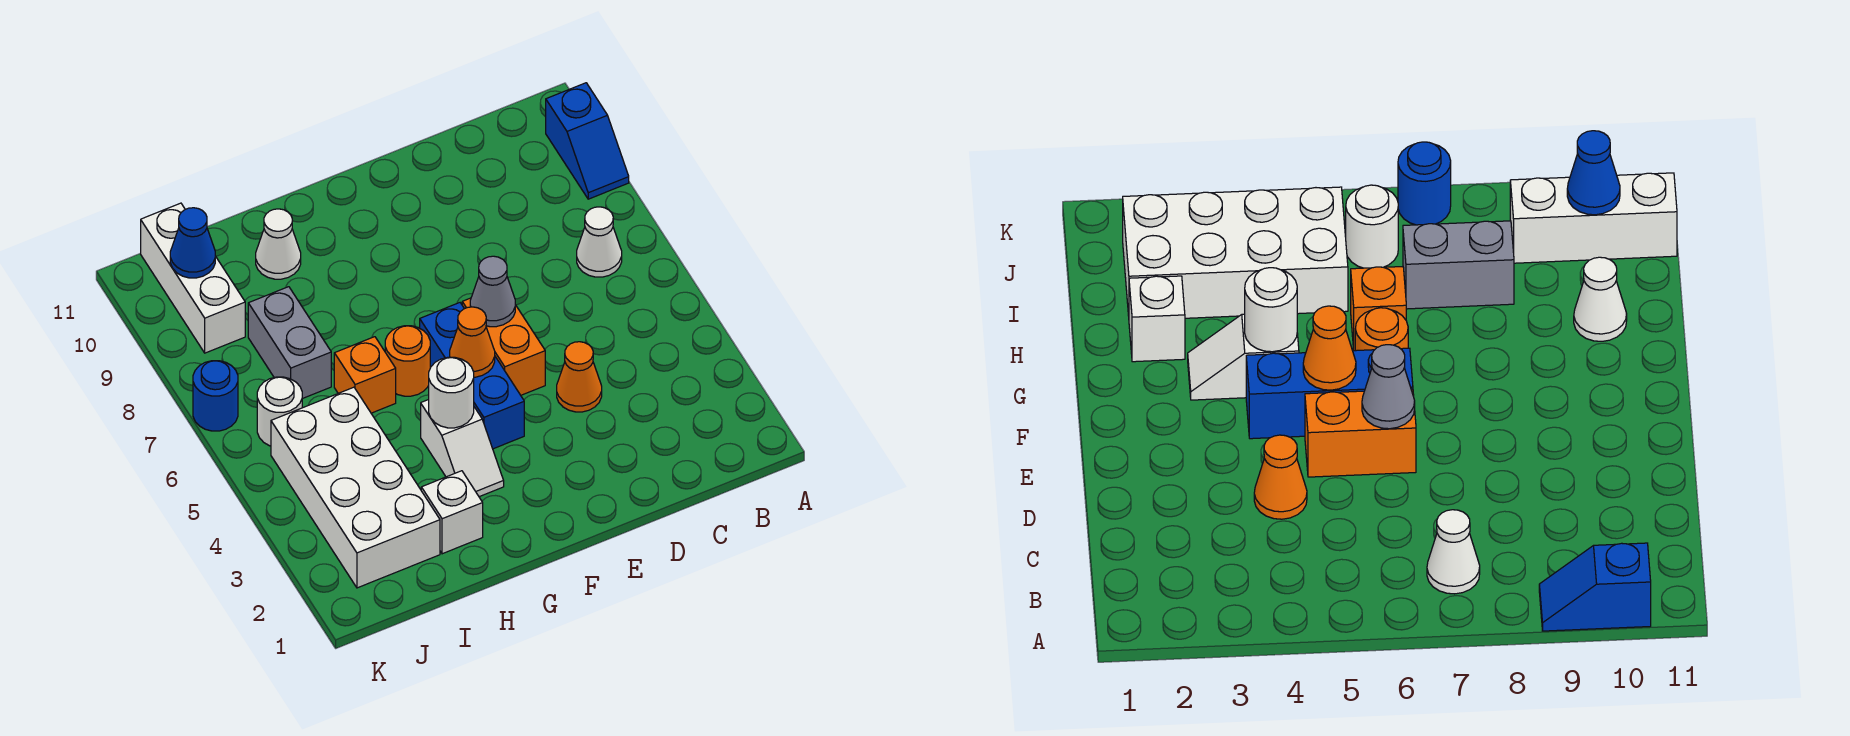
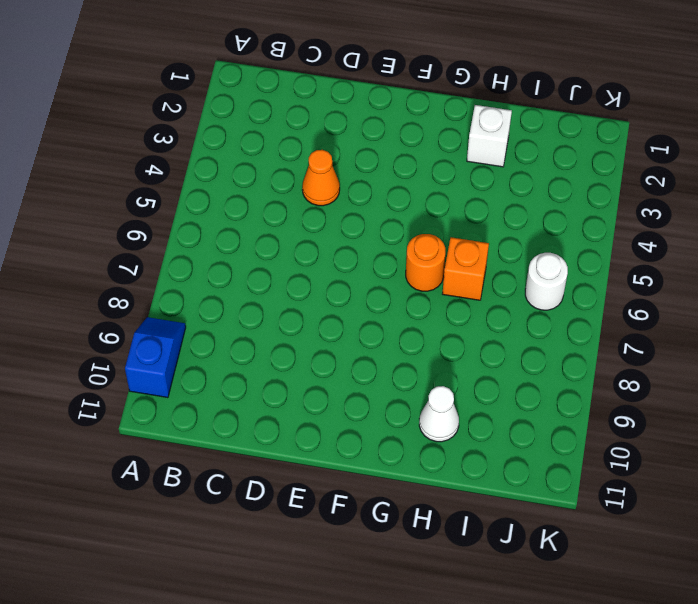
none -> white cone B7 level 1
none -> orange brick E5:E6 level 1
none -> blue brick F4:F6 level 1

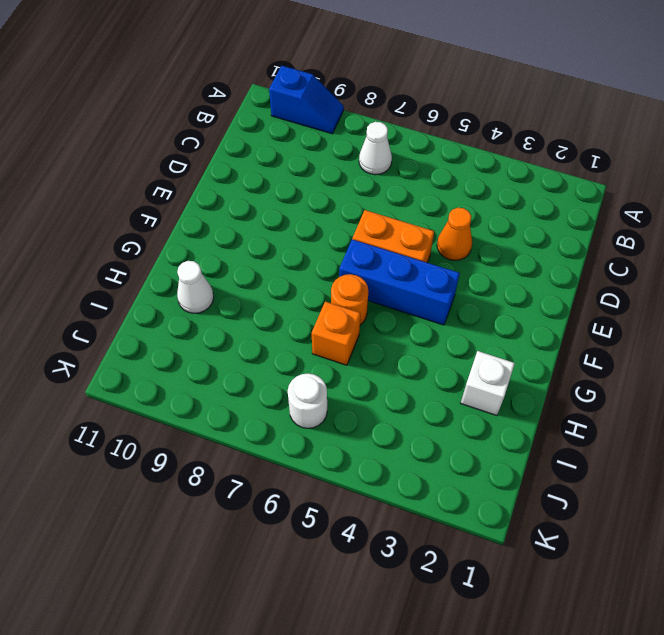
none -> white slope G3:G4 level 1 top 4
none -> white brick I2:J5 level 1
none -> grey brick I7:I8 level 1

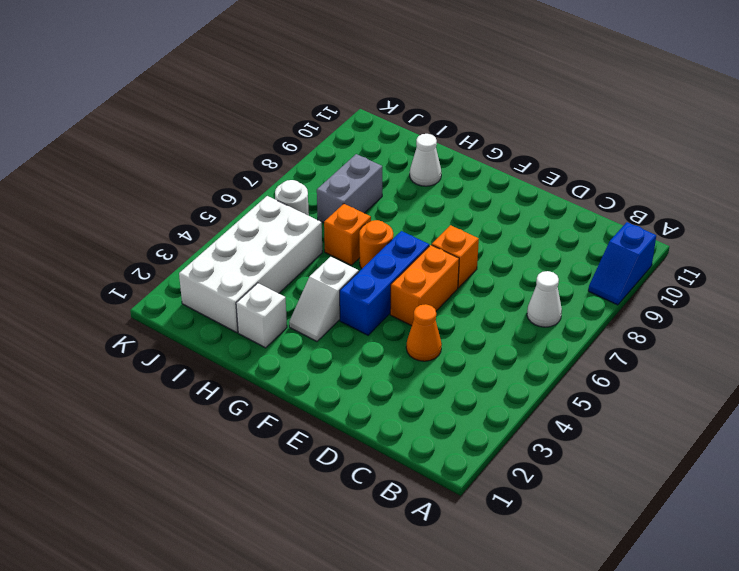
orange brick E7 level 1 -> none
none -> white brick J9:J11 level 1
none -> blue round brick K7 level 1
none -> grey cone E6 level 2

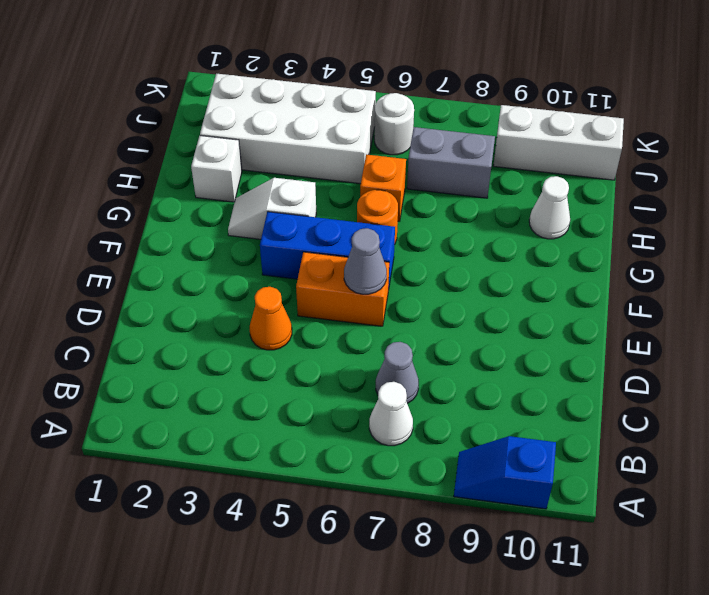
grey cone C7 level 1 -> none
none -> blue round brick K7 level 1
none -> orange cone F5 level 2
none -> white round brick G4 level 2

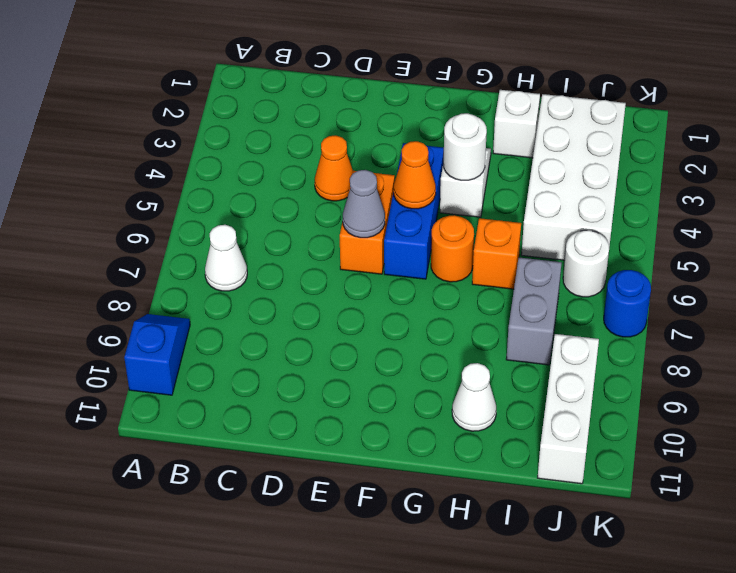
none -> blue cone J10 level 2

